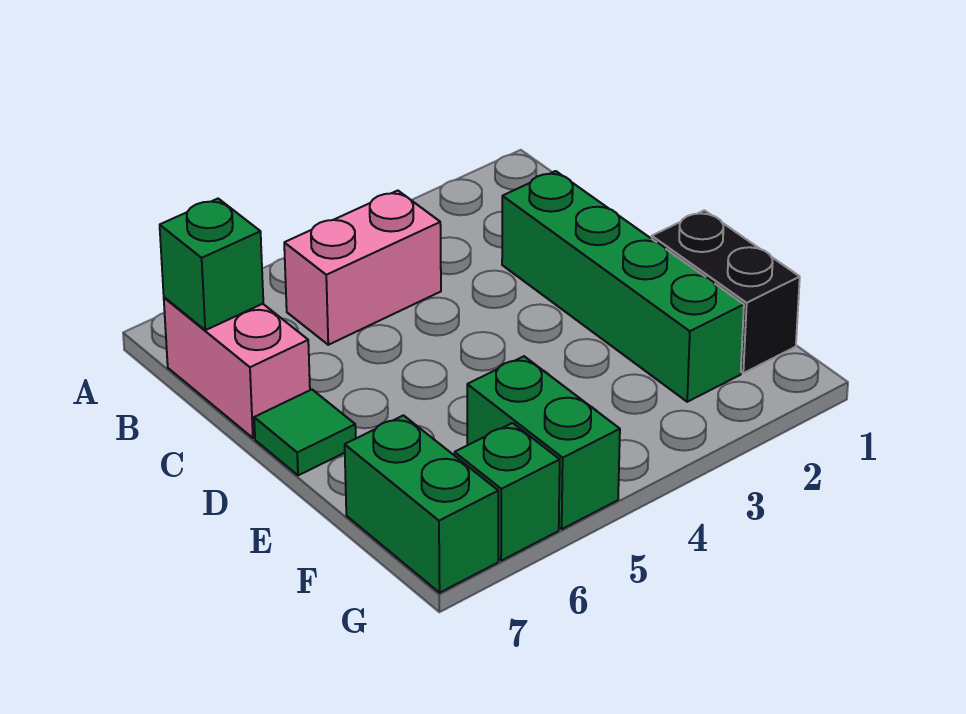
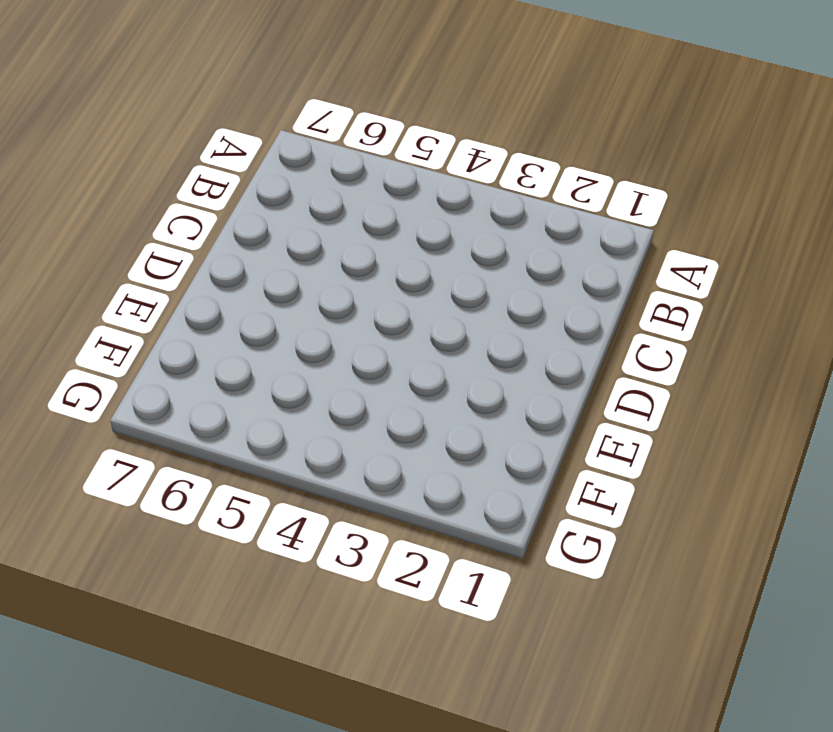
none -> pink brick B4:B5 level 1
none -> pink brick B7:C7 level 1

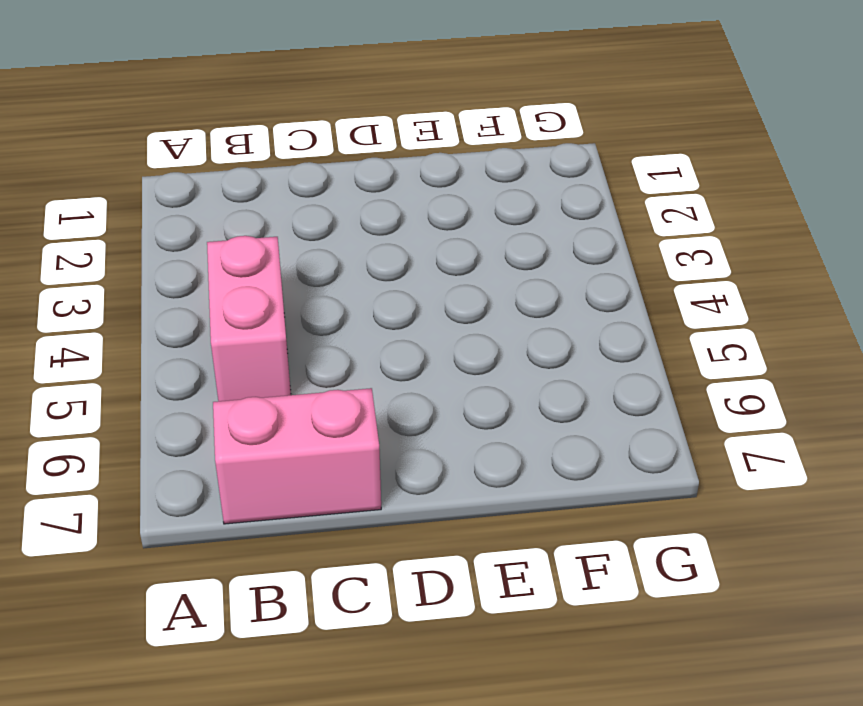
none -> green brick C2:F2 level 1
none -> green tile D7 level 1

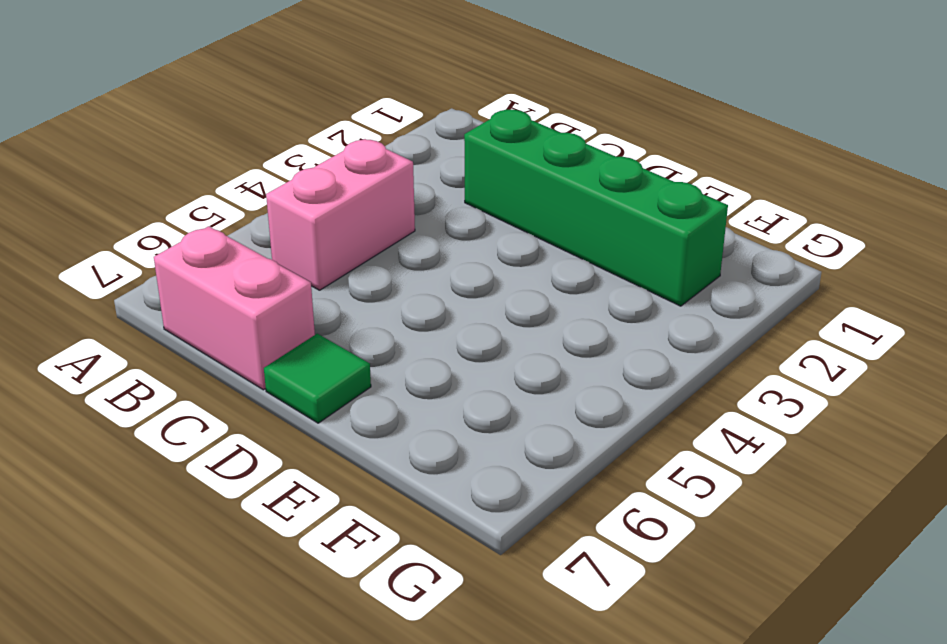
none -> black brick E1:F1 level 1
none -> green brick F5:G5 level 1

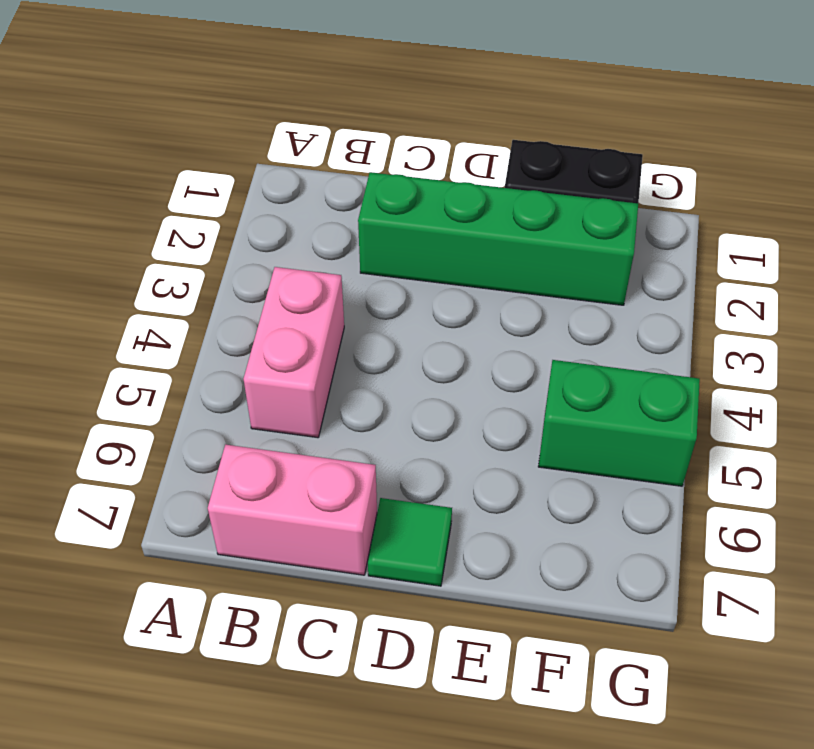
none -> green brick F7:G7 level 1
none -> green brick G6 level 1

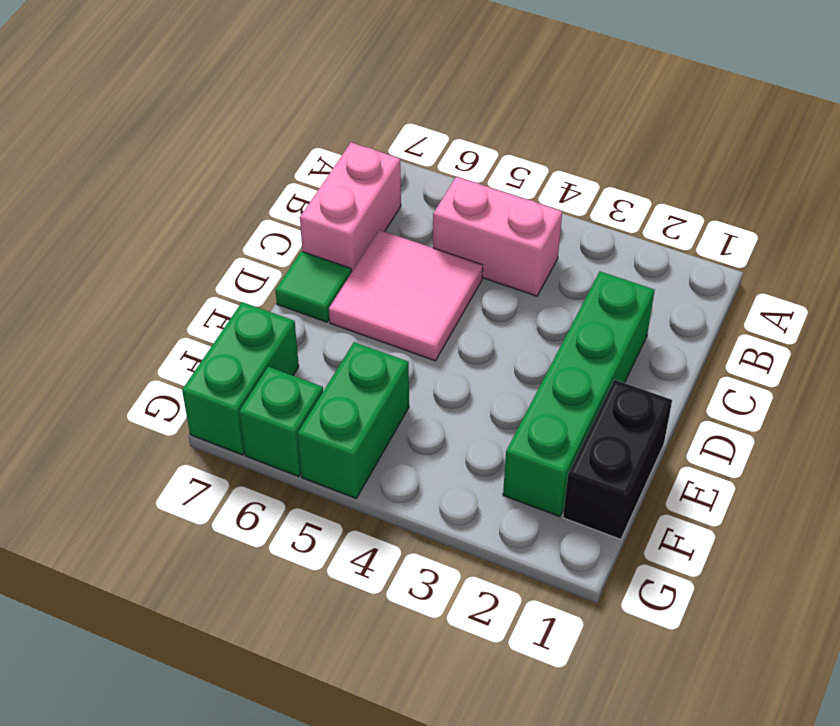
pink tile C5:D6 level 1 -> none
none -> green brick B7 level 2

